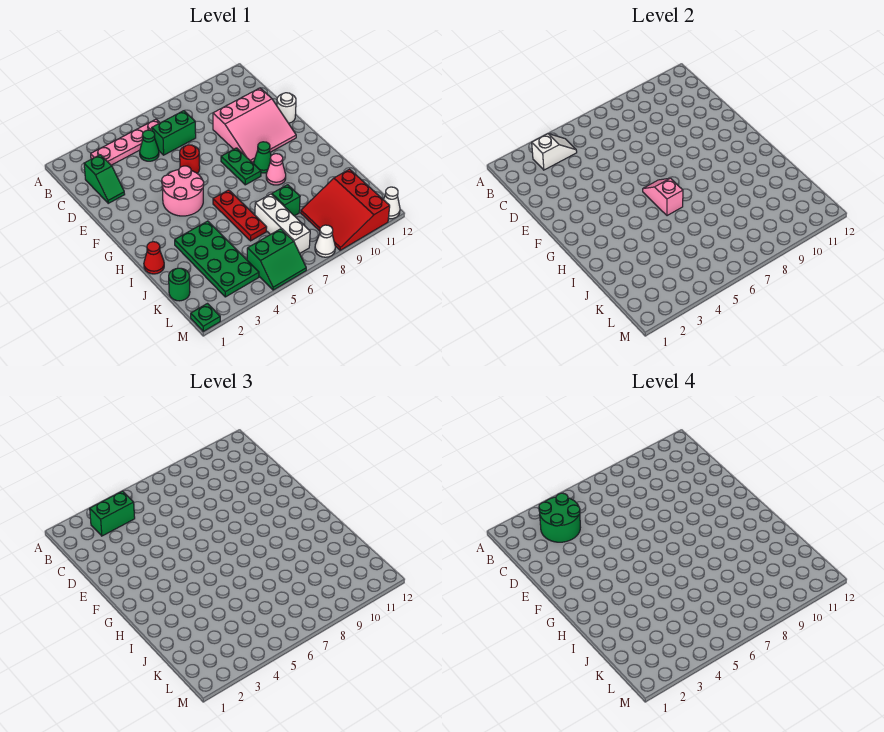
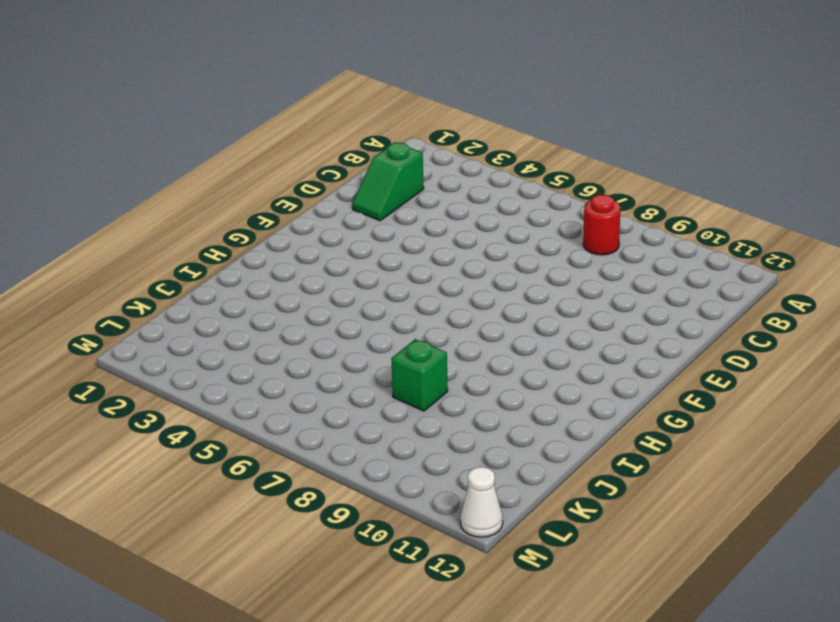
red round brick B8 level 1 -> red round brick E6 level 1
none -> pink plate B3:B6 level 1
none -> green cone C5 level 1
none -> green brick C6:C7 level 1

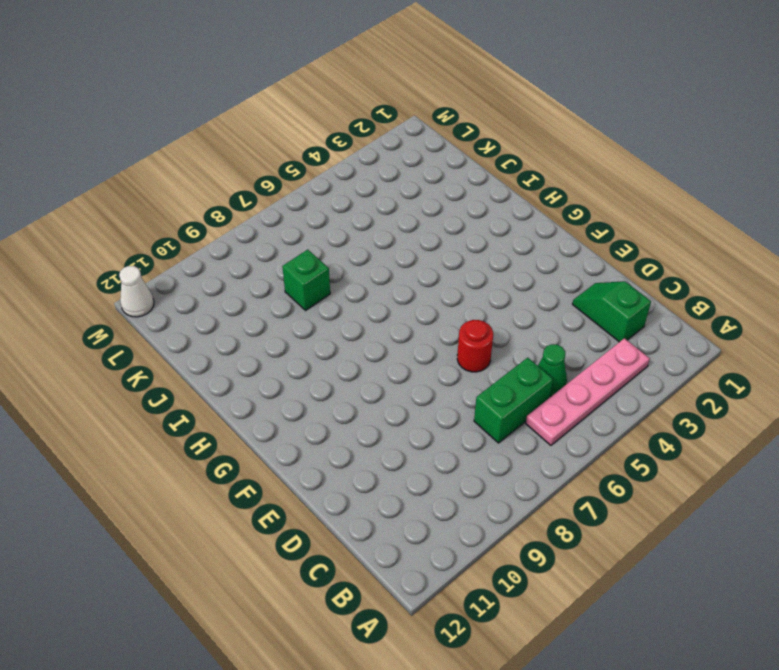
none -> pink slope D9:F11 level 1 top D
none -> white round brick E12 level 1
none -> pink round brick F4:G5 level 1

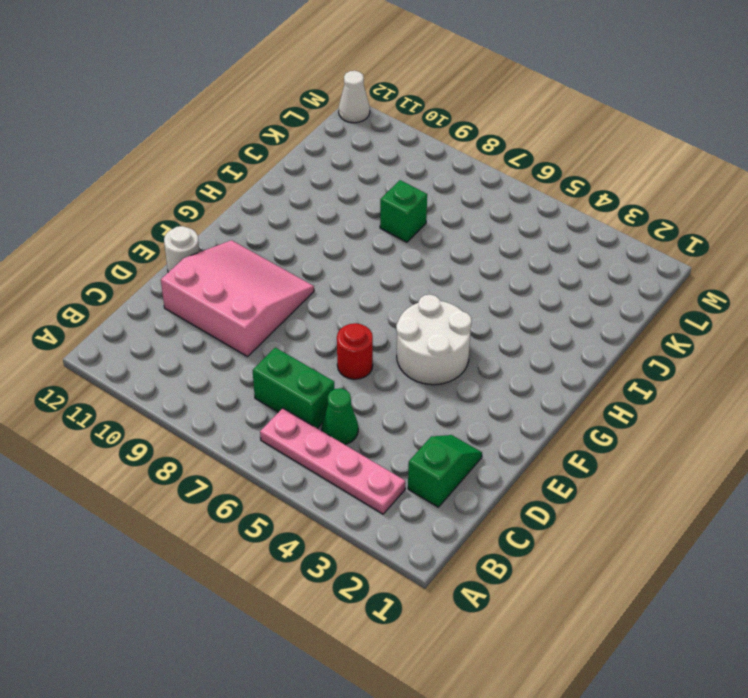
white round brick F4:G5 level 1 -> pink round brick F4:G5 level 1
none -> green plate F8:G8 level 1
none -> green cone G9 level 1
none -> red plate H6:J6 level 1

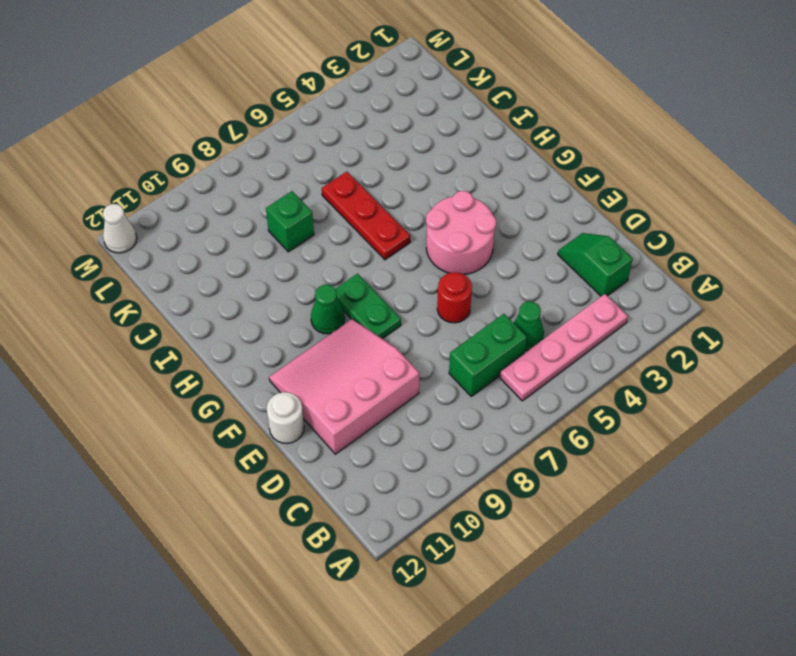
none -> pink cone H9 level 1
none -> red cone I1 level 1
none -> green plate I3:L4 level 1

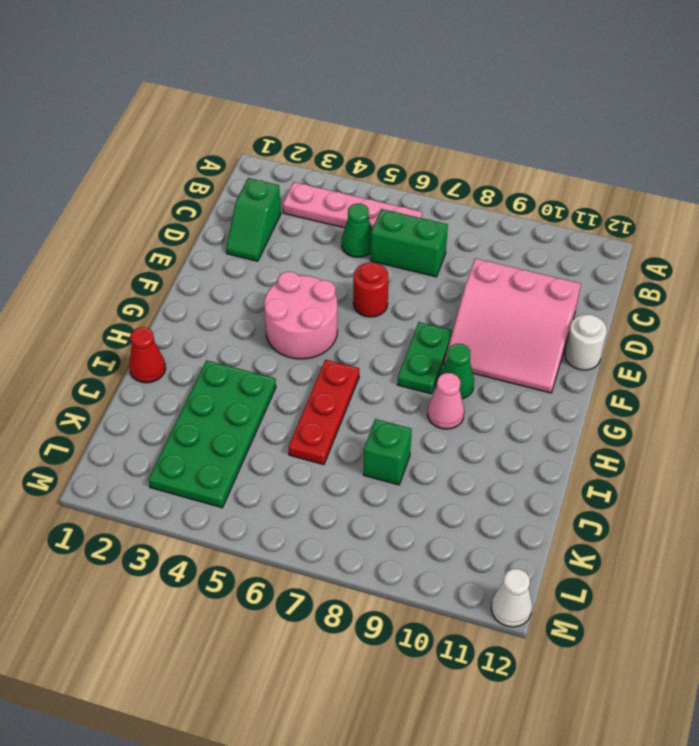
none -> white brick J7:L7 level 1
none -> green round brick K1 level 1
none -> red slope K9:M11 level 1 top 11

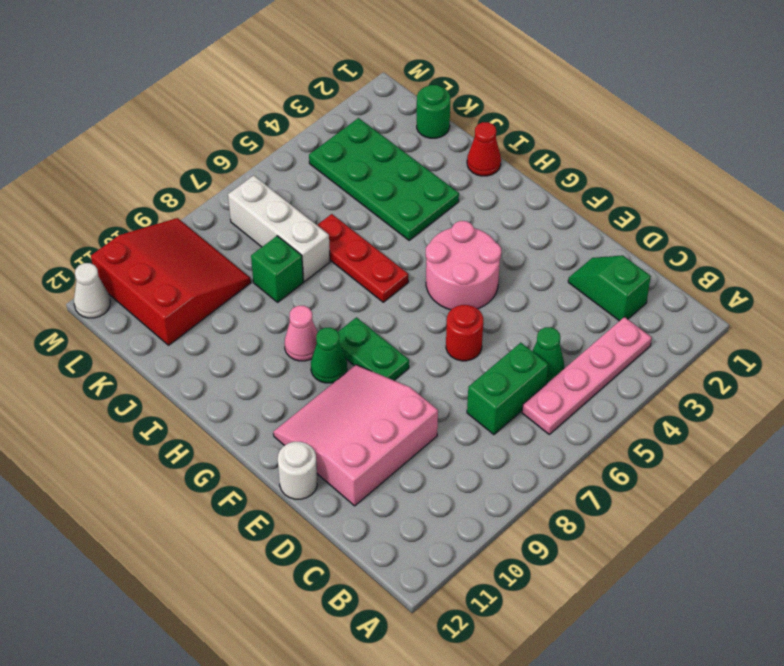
none -> green slope L5:M6 level 1 top L
none -> green plate M1 level 1
none -> white cone M8 level 1

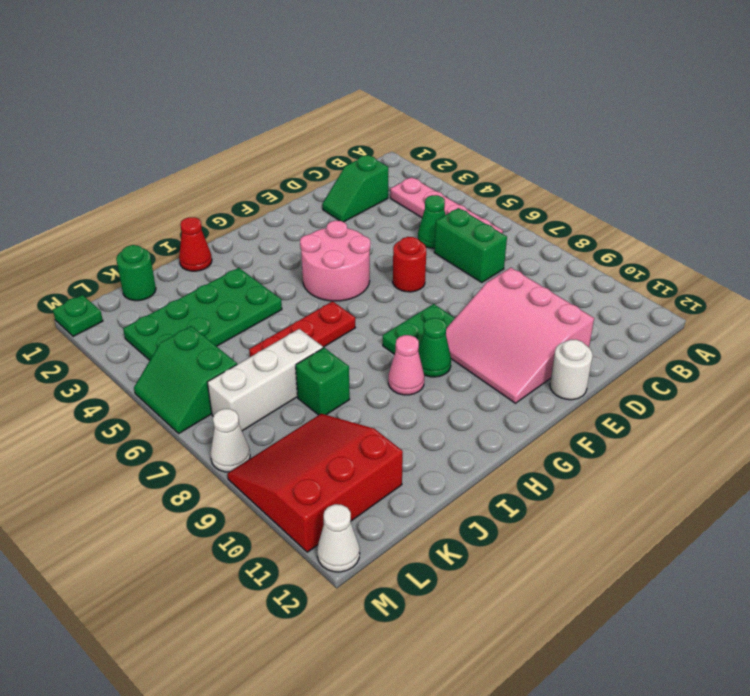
none -> white slope B3:B4 level 2 top 3
none -> pink slope G6:H6 level 2 top H
none -> green brick B3:B4 level 3

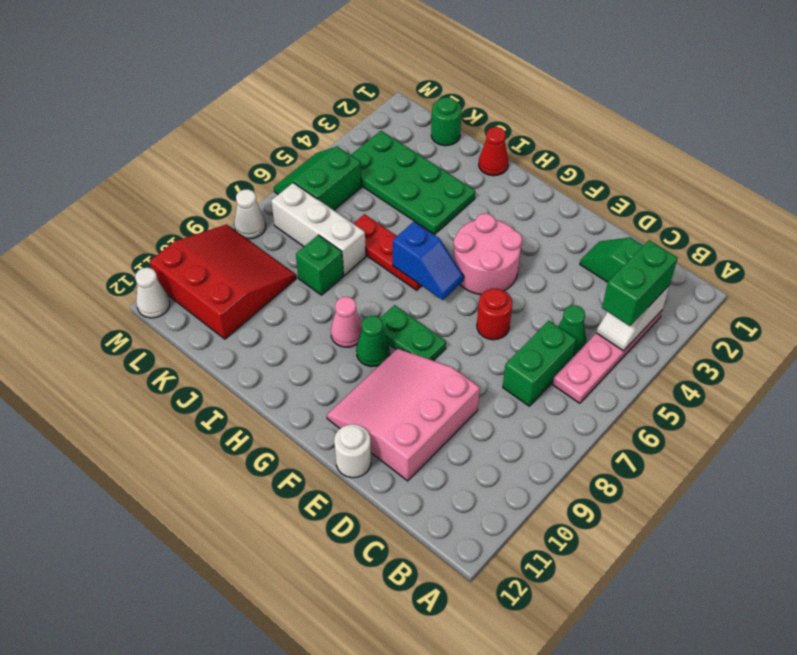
blue slope G6:H6 level 2 top H -> pink slope G6:H6 level 2 top H
none -> green plate M1 level 1
none -> green round brick B3:C4 level 4

